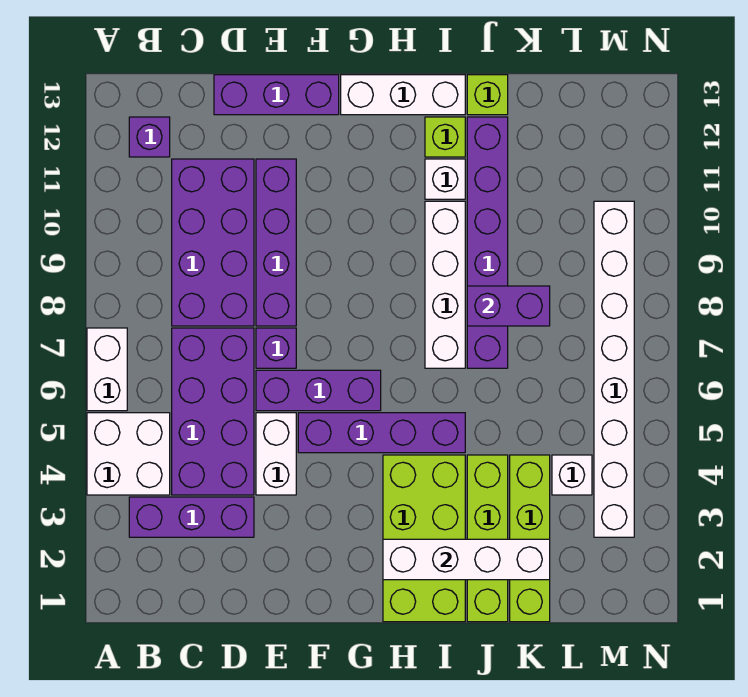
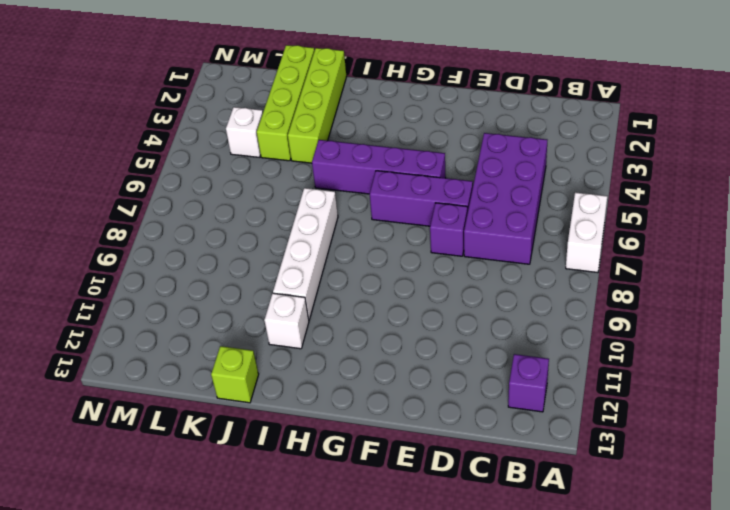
none -> white brick A4:B5 level 1
none -> purple brick B3:D3 level 1
none -> purple brick C8:D11 level 1

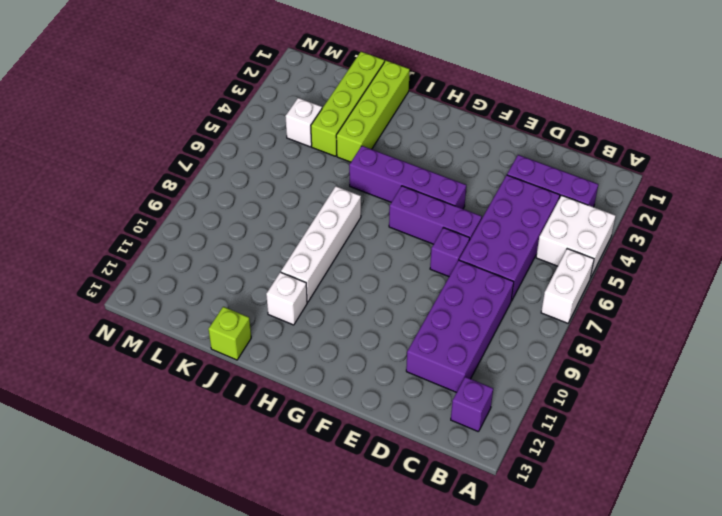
none -> purple brick D13:F13 level 1
none -> white brick E4:E5 level 1
none -> purple brick E8:E11 level 1

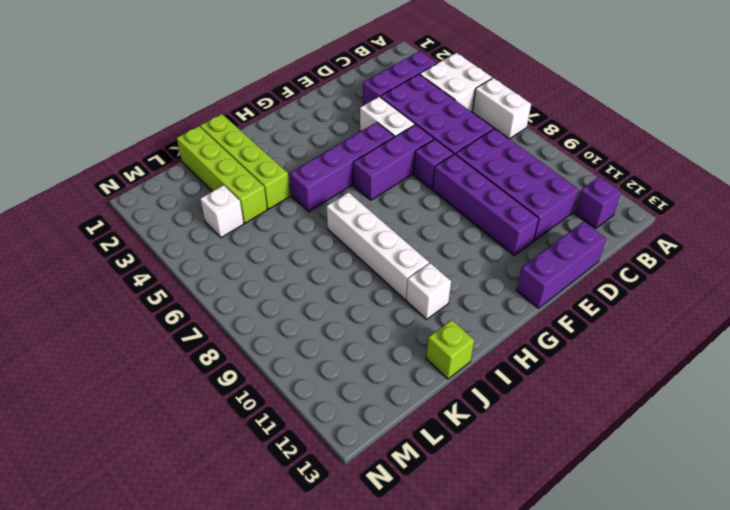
none -> white brick G13:I13 level 1
none -> lime brick H1:I4 level 1
none -> lime brick I12 level 1

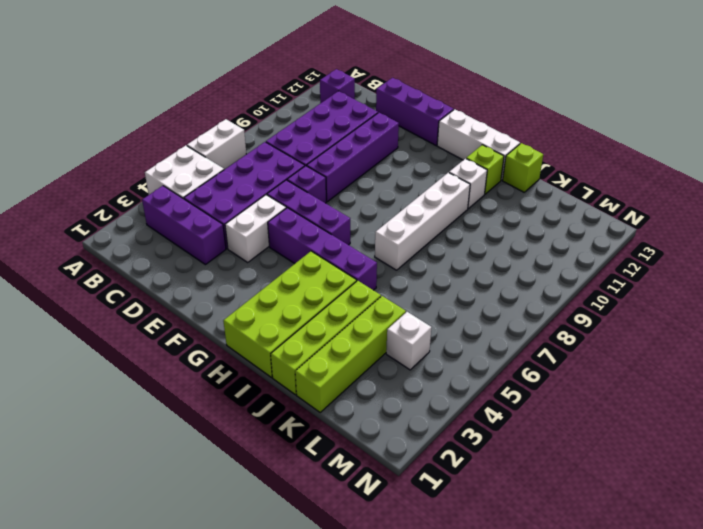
none -> purple brick J7:J12 level 1
none -> white brick M3:M10 level 1
none -> white brick H2:K2 level 2

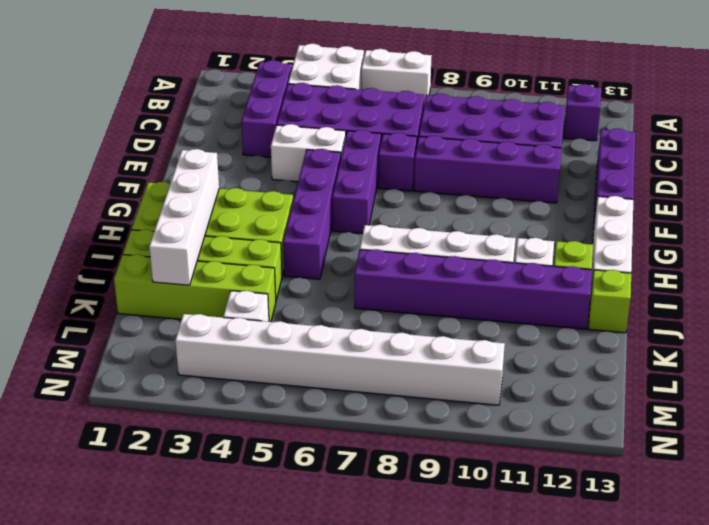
none -> purple brick J8:K8 level 2

